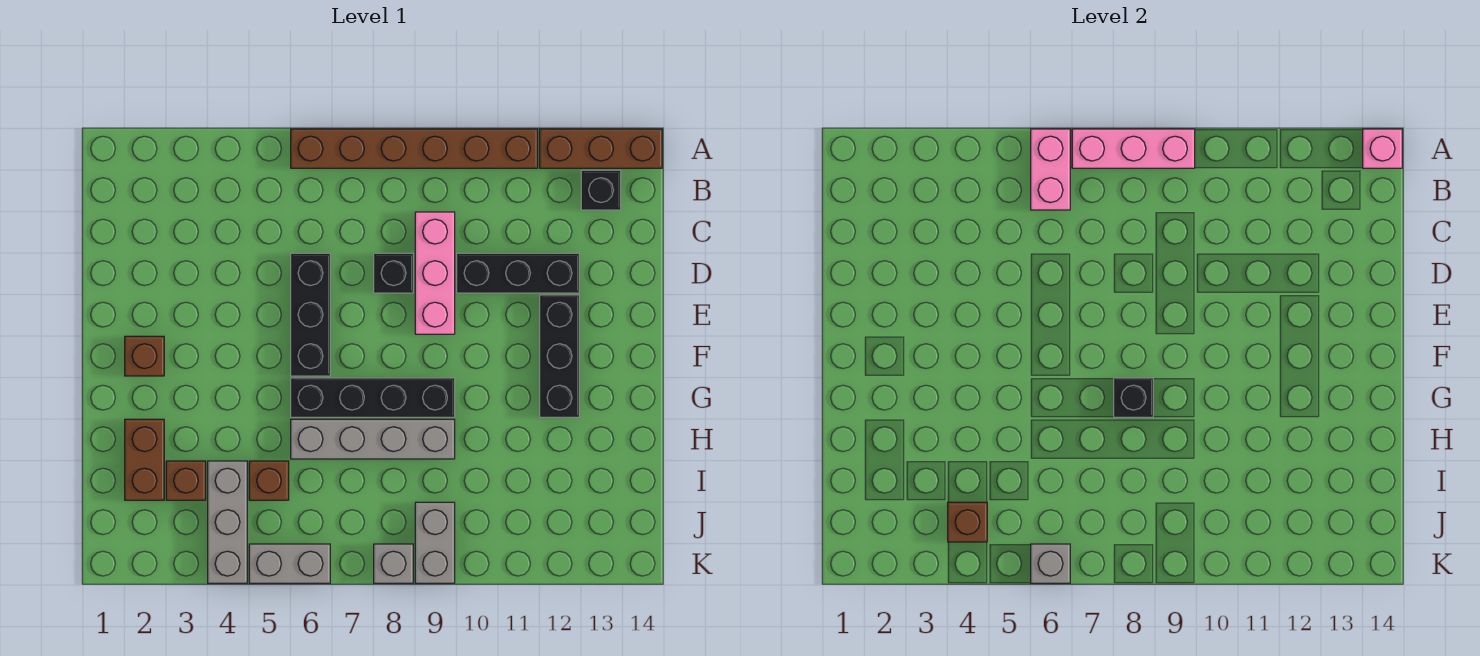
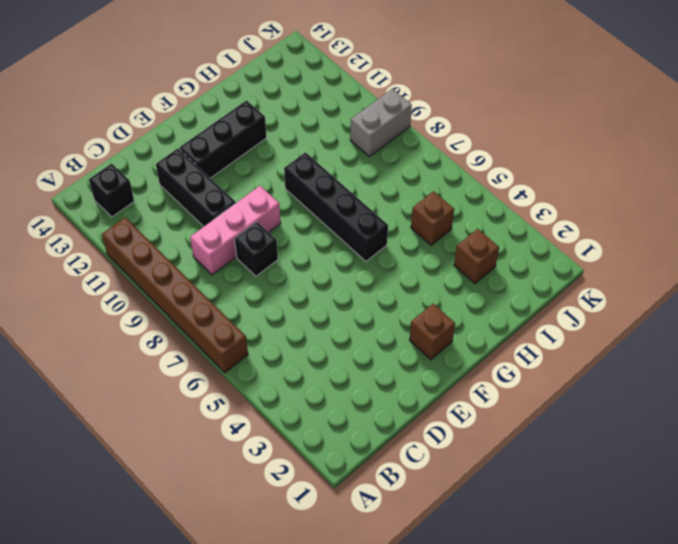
none -> brown brick A12:A14 level 1
none -> black brick D6:F6 level 1
none -> brown brick H2:I2 level 1

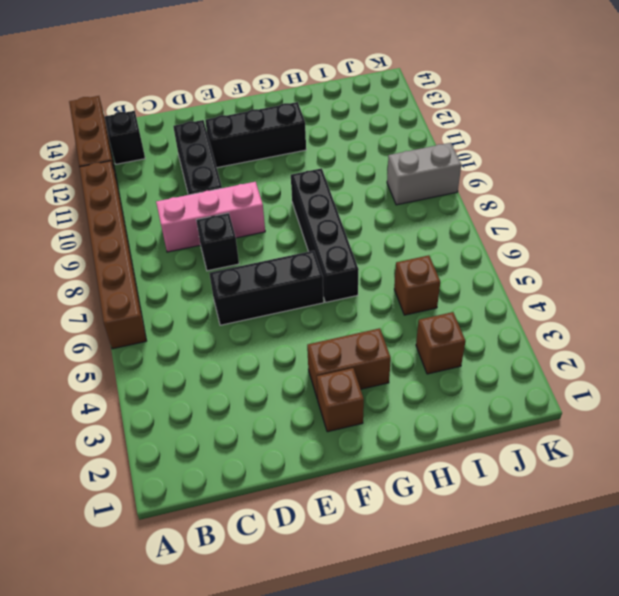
brown brick F3:G3 level 1 -> brown brick H2:I2 level 1
none -> grey brick H6:H9 level 1
none -> grey brick I4:K4 level 1
none -> grey brick K5:K6 level 1

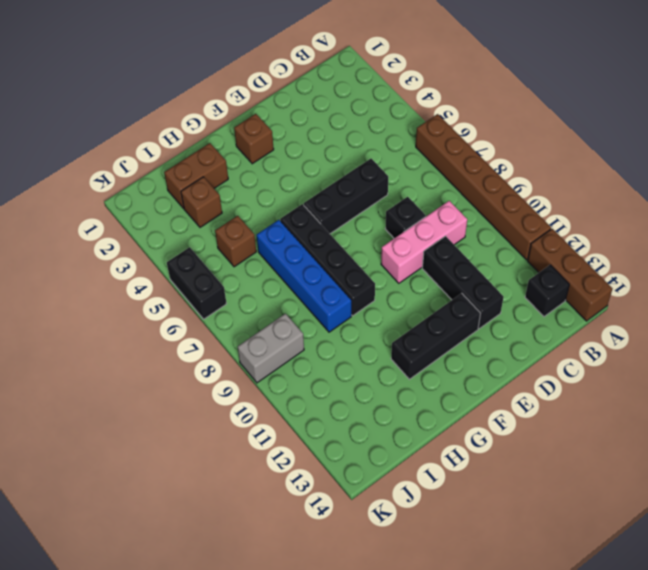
blue brick H6:H9 level 1 -> grey brick H6:H9 level 1
black brick K5:K6 level 1 -> grey brick K5:K6 level 1
none -> grey brick I4:K4 level 1
none -> grey brick K8 level 1
none -> pink brick A6:B6 level 2

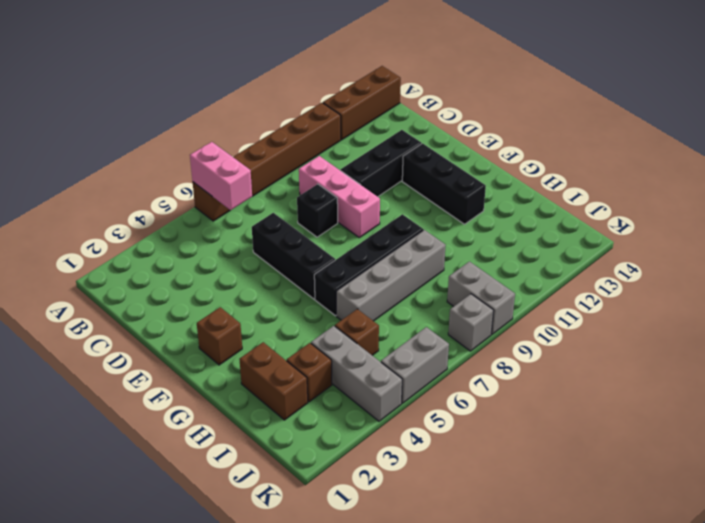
none -> black brick B13 level 1
none -> pink brick A7:A9 level 2
none -> pink brick A14 level 2

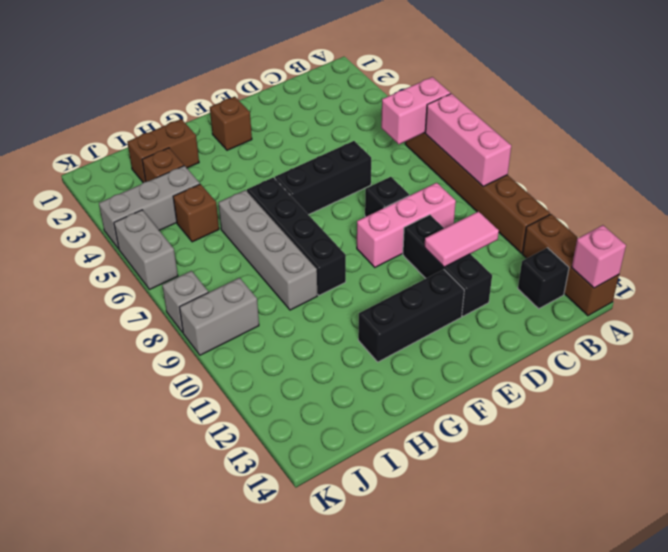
pink tile C11:D11 level 2 -> none
none -> black brick G8 level 2
none -> brown brick J4 level 2
none -> grey brick K6 level 2

